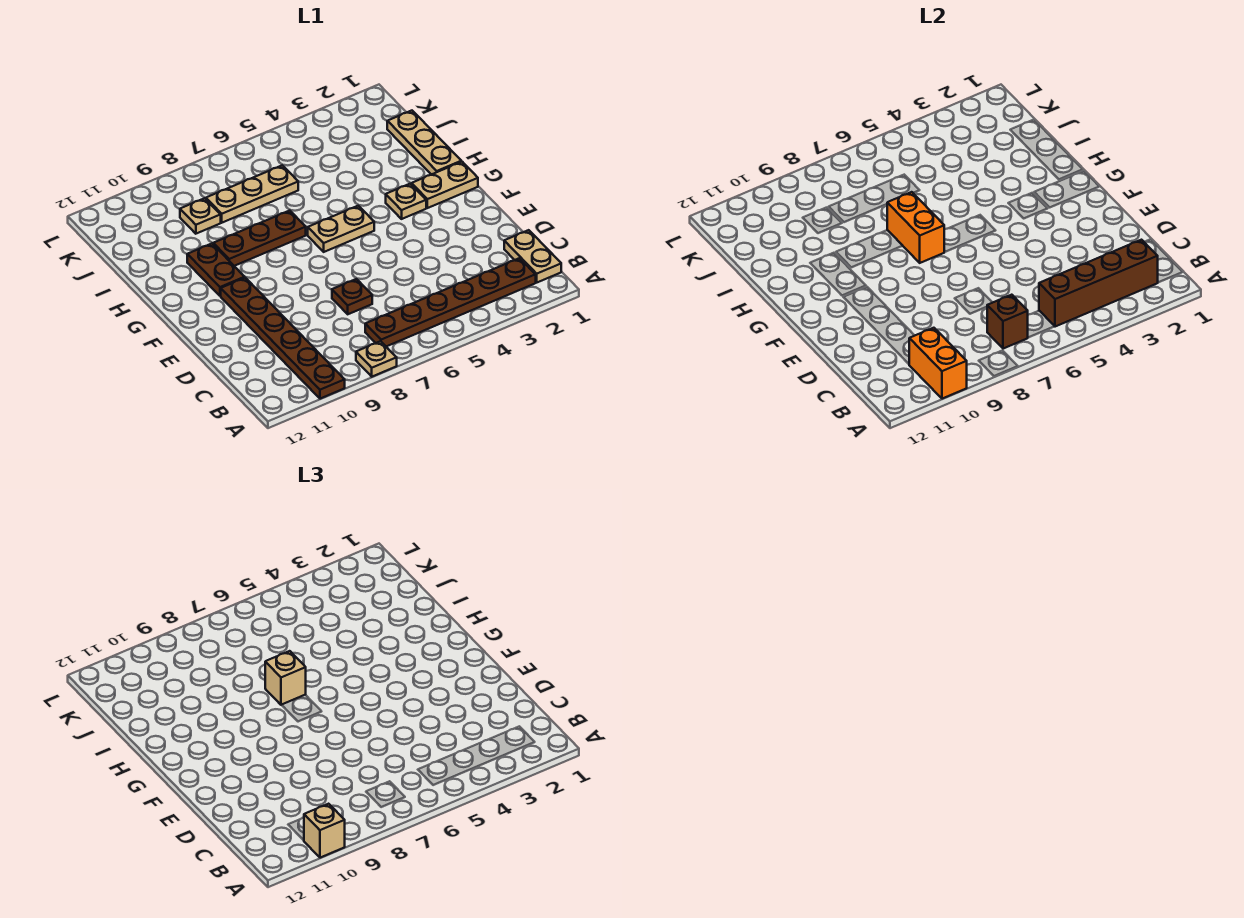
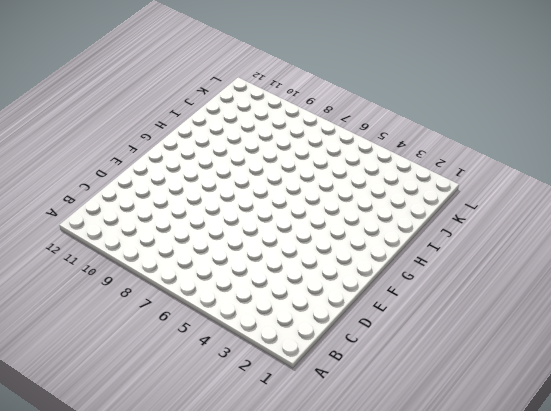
none -> tan plate A8 level 1
none -> brown plate A10:F10 level 1
none -> tan plate B1:C1 level 1

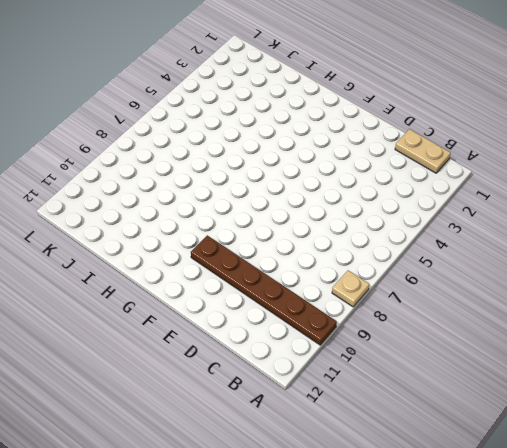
none -> brown plate B2:B7 level 1
none -> brown plate D7 level 1
none -> tan plate G1:G2 level 1

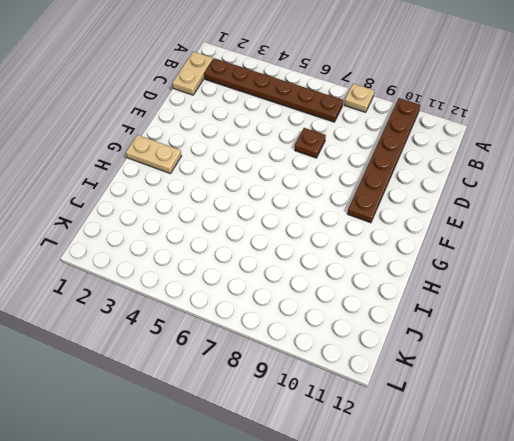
none -> tan plate G3 level 1
none -> tan plate G5:G6 level 1
none -> brown plate G10:H10 level 1

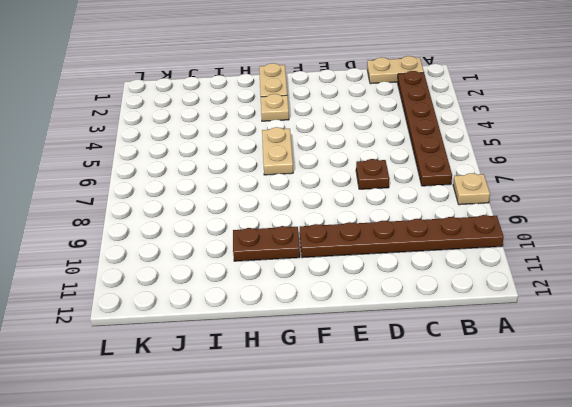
none -> tan plate H1:J1 level 1
none -> brown plate H7:H9 level 1
none -> tan plate J6:J8 level 1

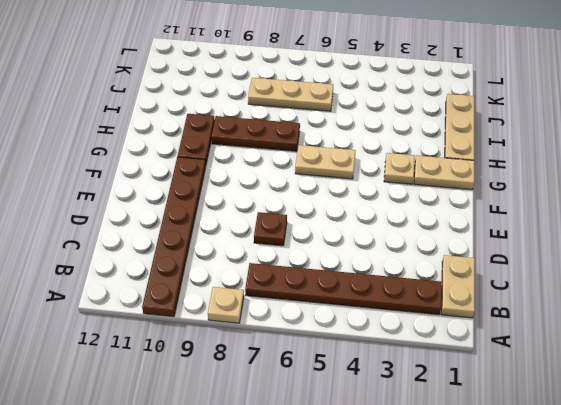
none -> tan plate J9 level 1
none -> orange brick A10:B10 level 2
none -> brown brick B2:B5 level 2

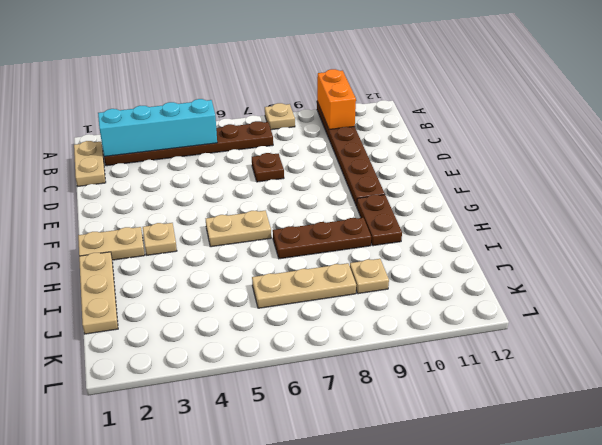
cyan brick B2:B5 level 2 -> brown brick B2:B5 level 2
none -> brown brick B7 level 2
none -> orange brick G7:H7 level 2
none -> tan brick A10 level 3

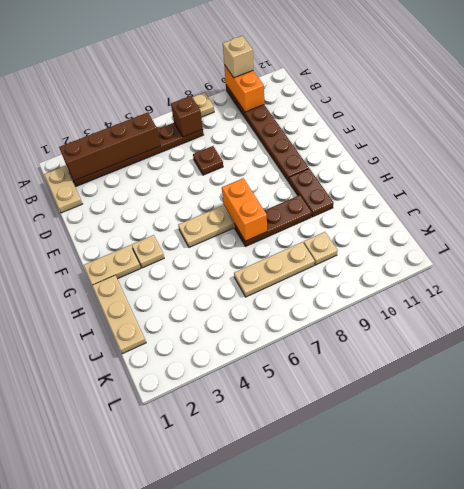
none -> tan brick H7 level 3

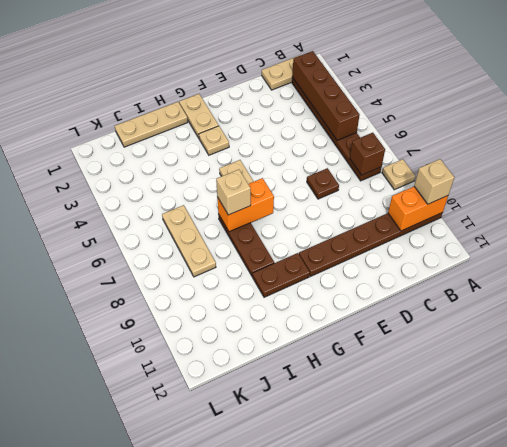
none -> tan plate J9 level 1

